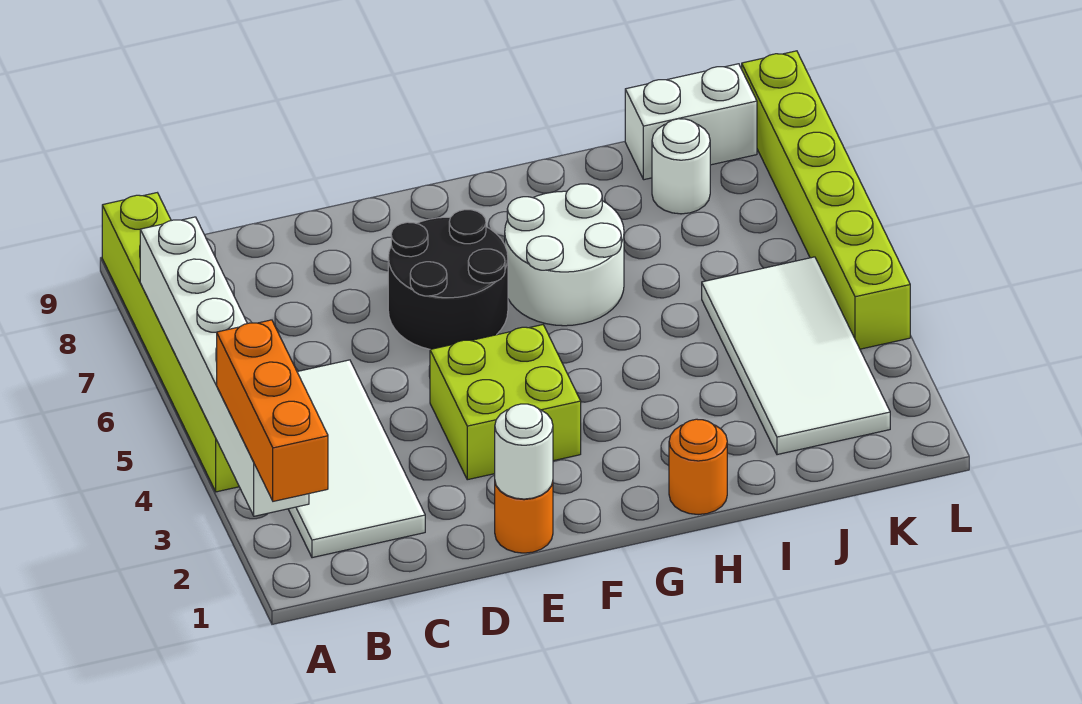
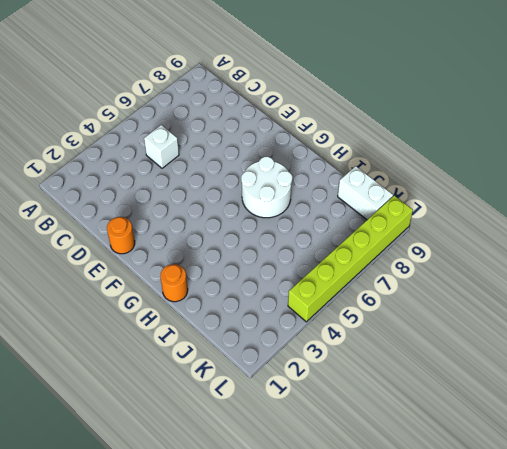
white brick C5 level 1 -> white tile B2:C5 level 1
none -> lime brick A4:A9 level 1
none -> lime brick E3:F4 level 1
none -> black round brick E6:F7 level 1

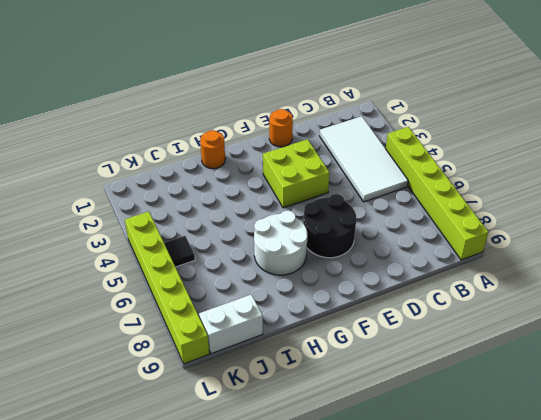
black tile K5 level 1 -> white tile J2:K5 level 1
none -> white round brick J8 level 1
none -> white brick A2:A7 level 2
none -> white round brick E1 level 2

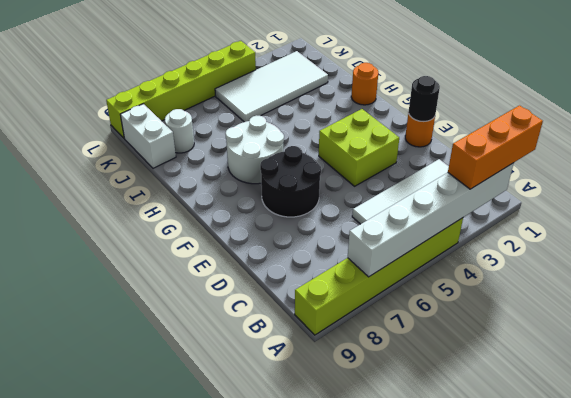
black round brick E1 level 2 -> white round brick E1 level 2

